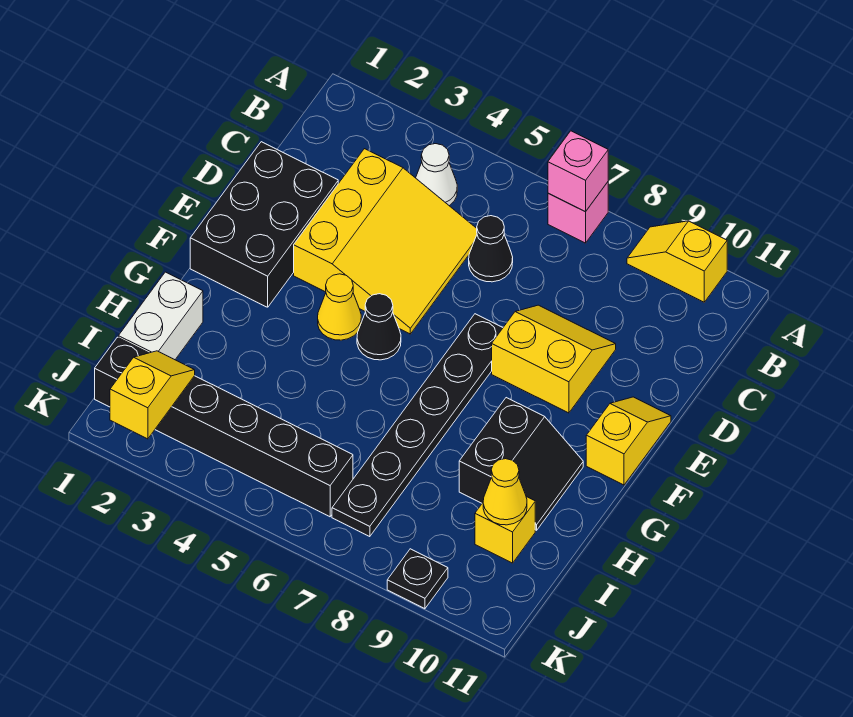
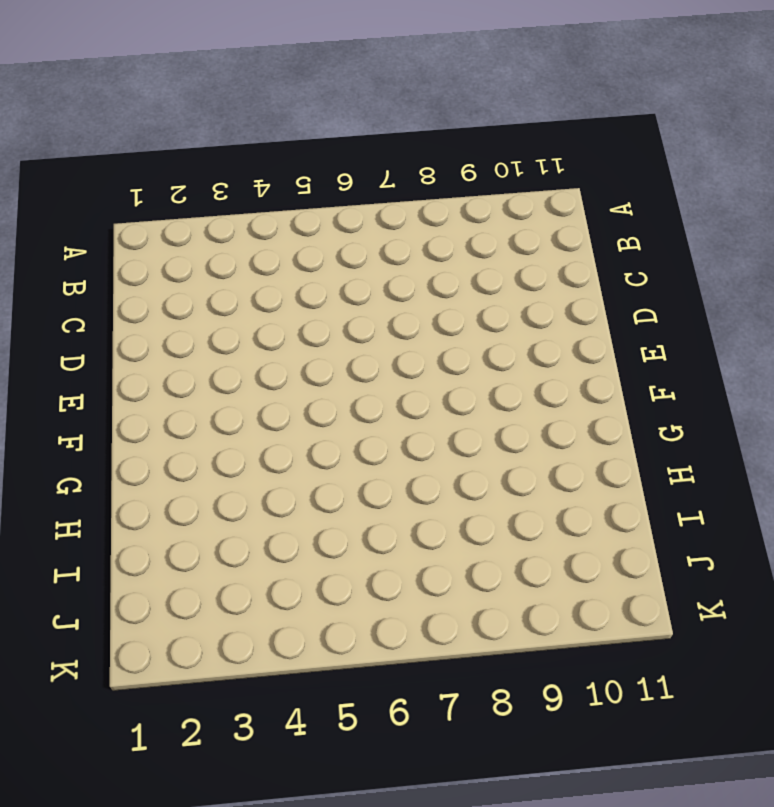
none -> pink brick A7 level 1
none -> yellow slope A9:A10 level 1 top 10
none -> white cone B4 level 1

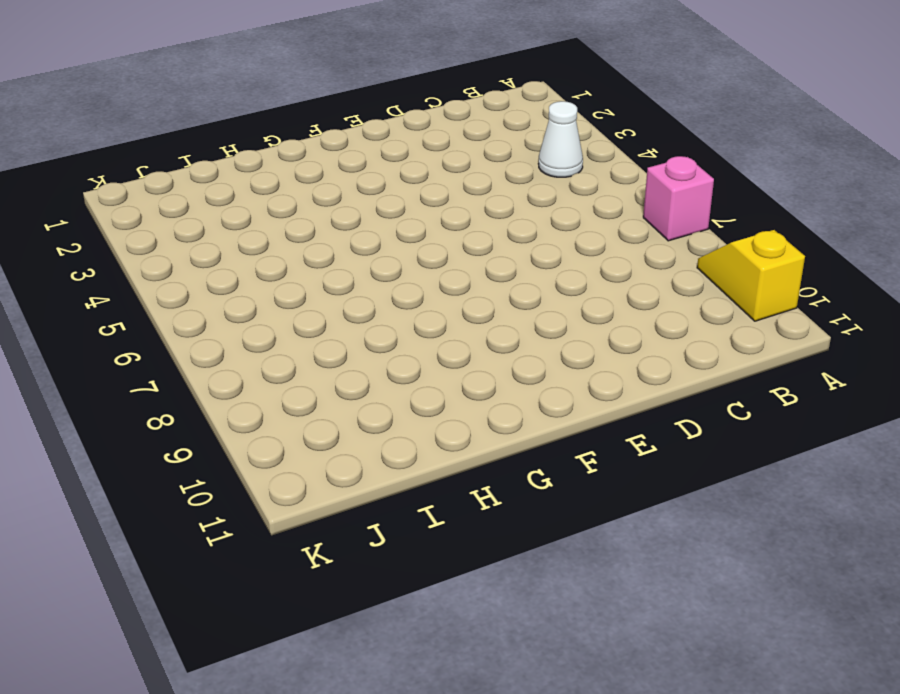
none -> yellow slope C3:E5 level 1 top 3
none -> black cone C6 level 1
none -> black brick D1:F2 level 1

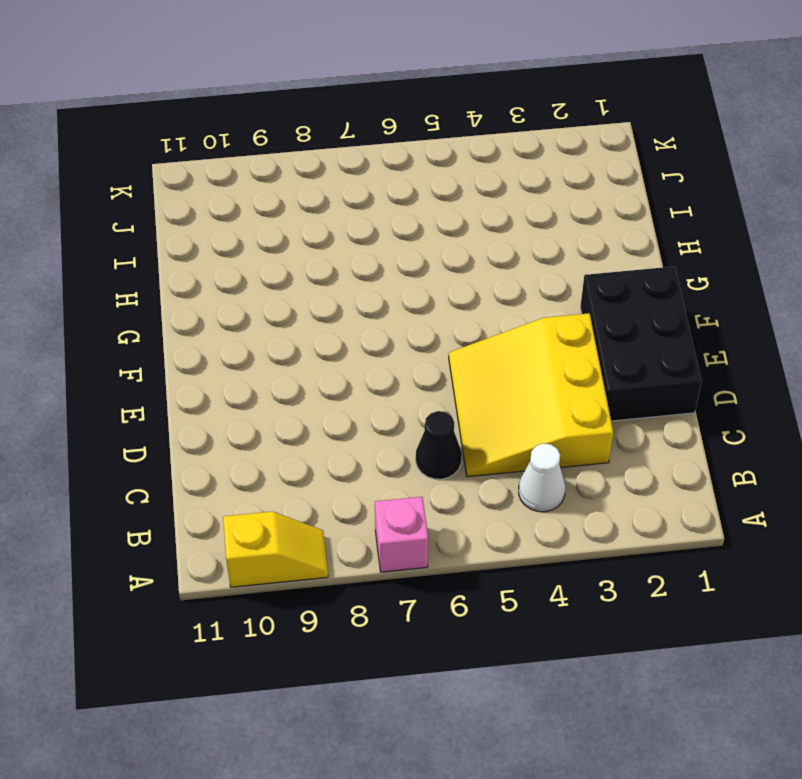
none -> yellow slope D8:E9 level 1 top E
none -> black plate E7:J7 level 1
none -> yellow slope E11:F11 level 1 top F

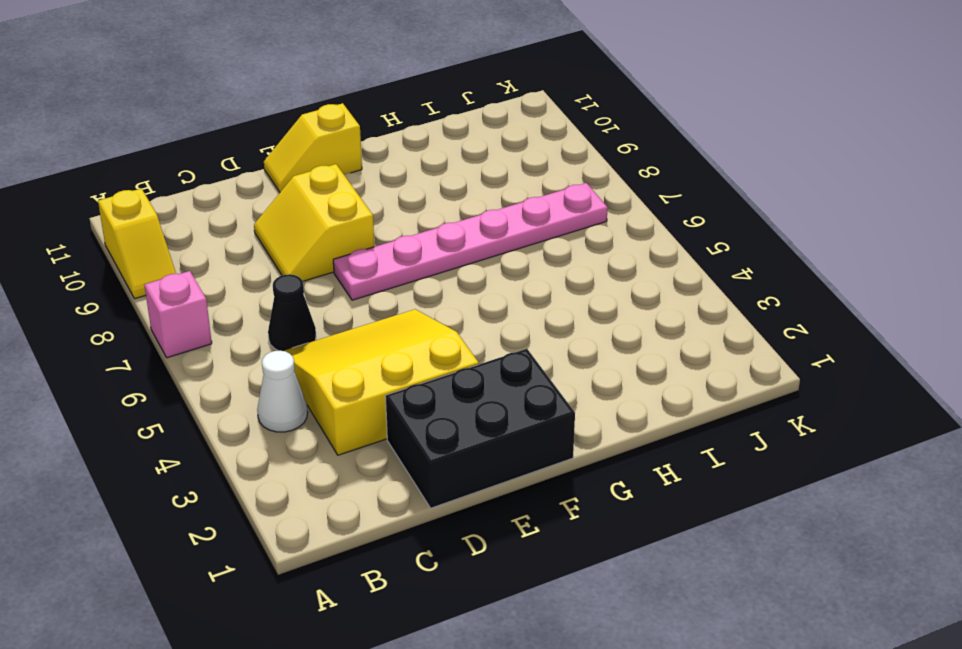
pink plate E7:J7 level 1 -> black plate E7:J7 level 1
none -> yellow cone F4 level 1
none -> black cone F5 level 1
none -> black slope G9:H10 level 1 top 9

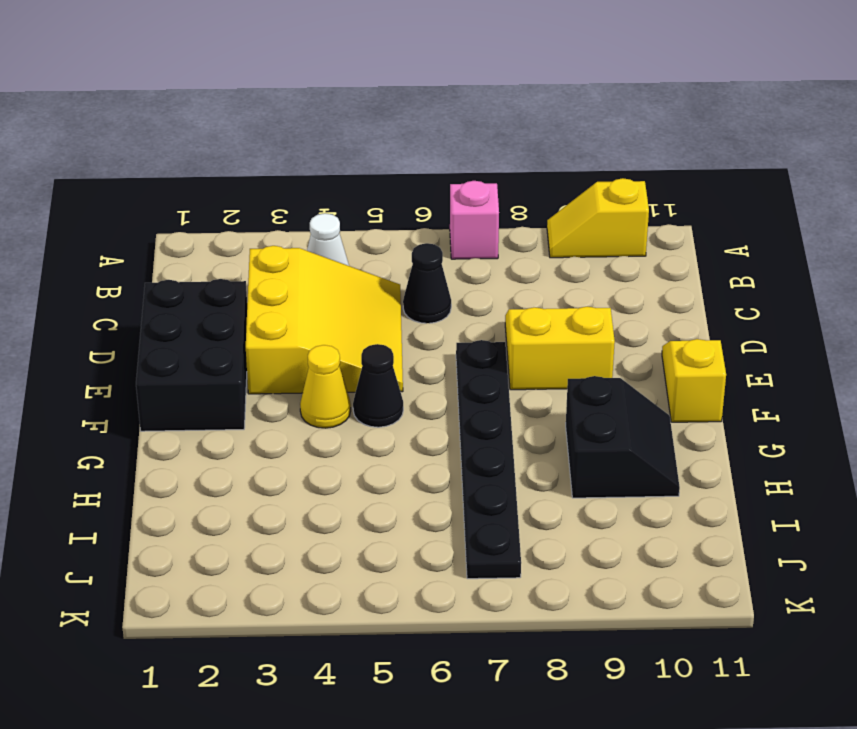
none -> white brick H1:I1 level 1
none -> yellow brick I10 level 1
none -> black brick J1:J6 level 1

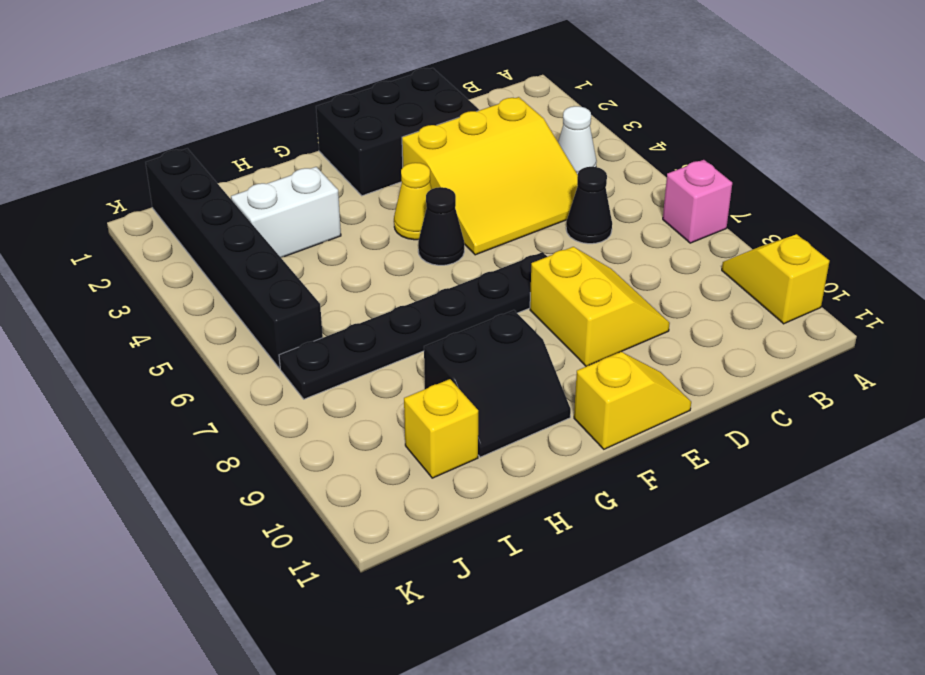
white brick H3:I3 level 1 -> white brick H1:I1 level 1
none -> black plate K9 level 1
none -> pink brick A7 level 2
none -> yellow cone I10 level 2

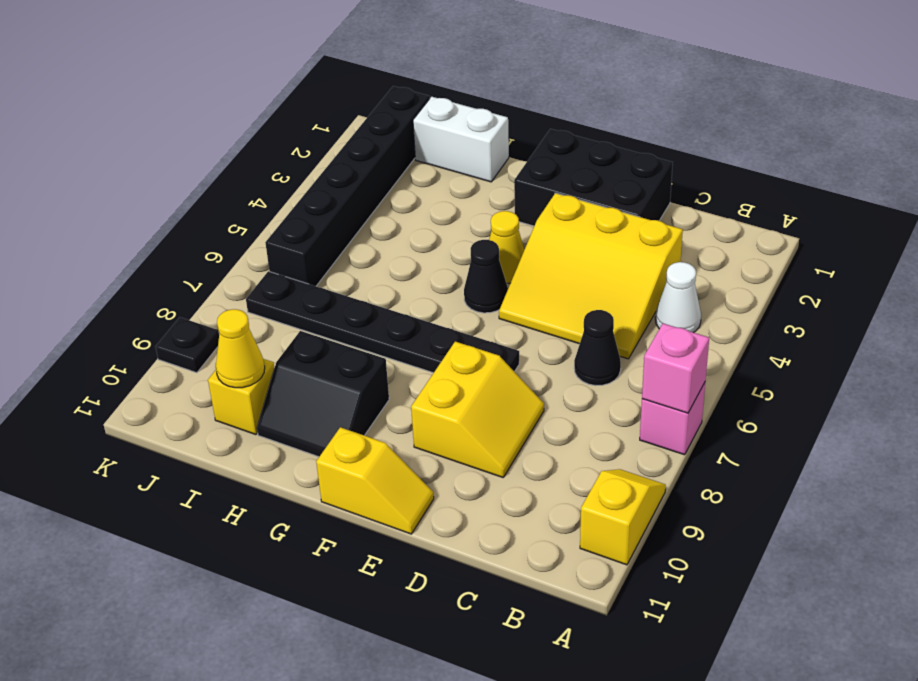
none -> yellow slope J2:K2 level 2 top K

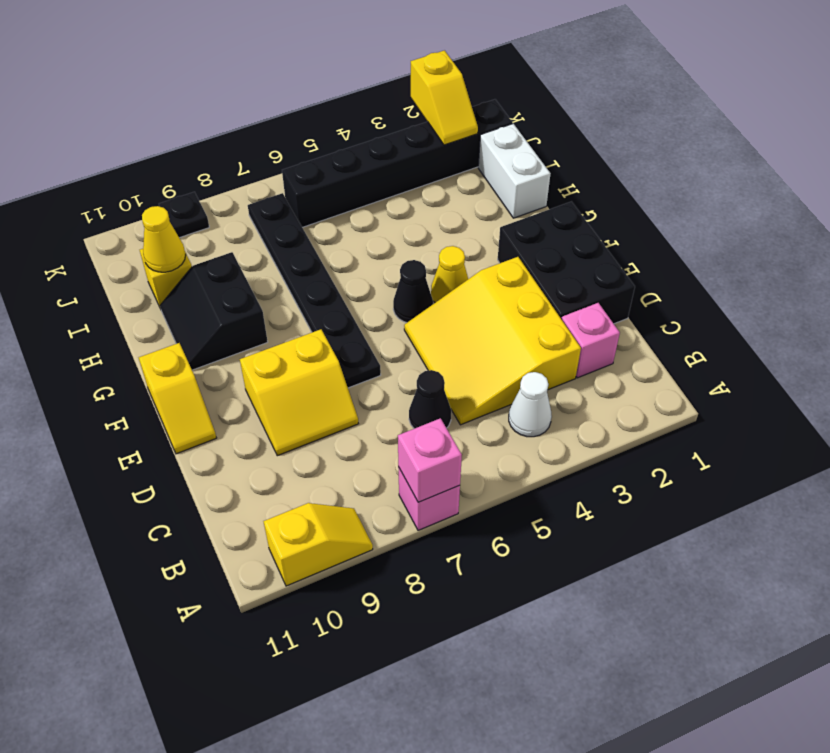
pink brick C2 level 1 -> none

